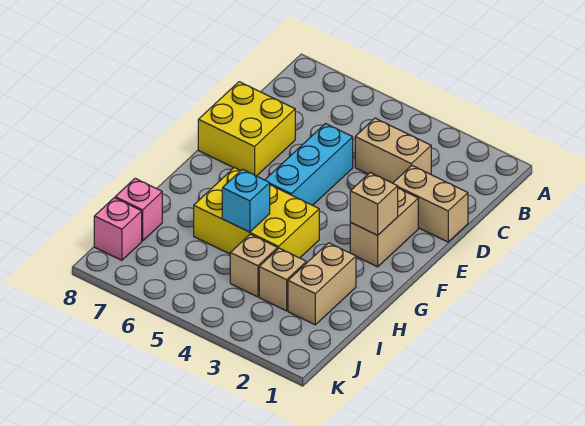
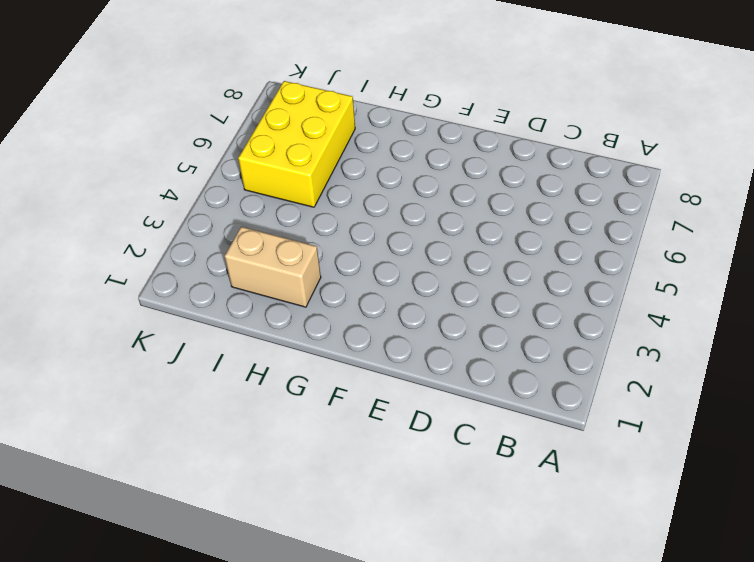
yellow brick I5:J7 level 1 -> yellow brick G4:H6 level 1
none -> tan brick C3:C4 level 1
none -> tan brick D1:D2 level 1
none -> cyan brick D5:F5 level 1

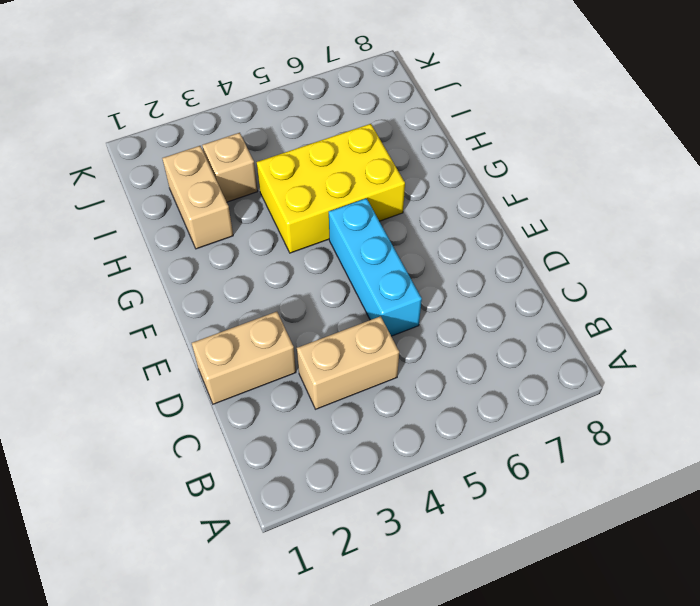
none -> yellow brick D7:E8 level 1
none -> tan brick E2:F2 level 1
none -> tan brick I4 level 1

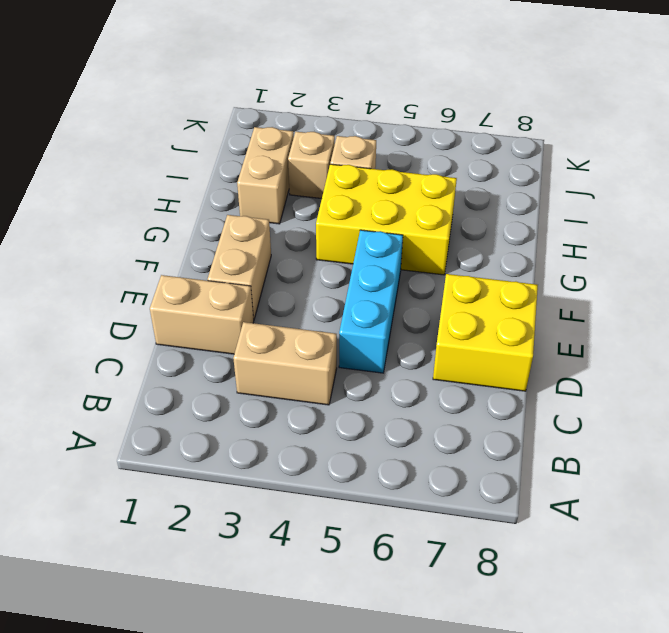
none -> pink brick I8 level 1
none -> pink brick J8 level 1
none -> tan brick F2 level 2

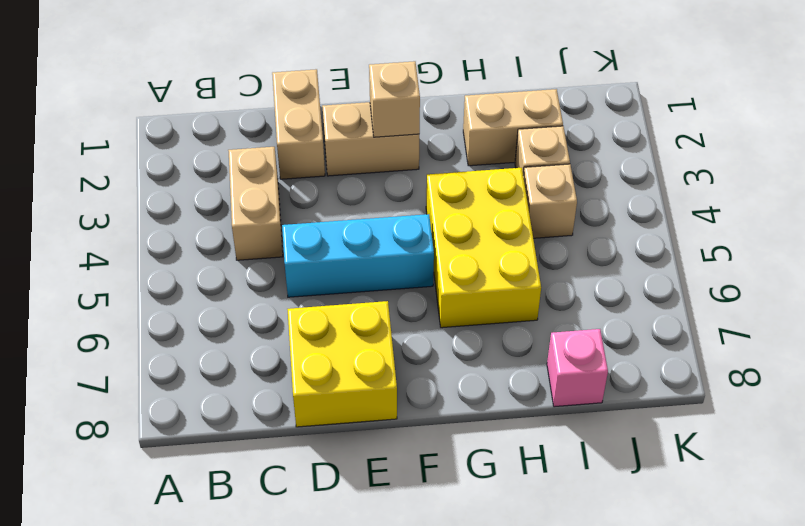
none -> pink brick J8 level 1
none -> cyan brick H5 level 2

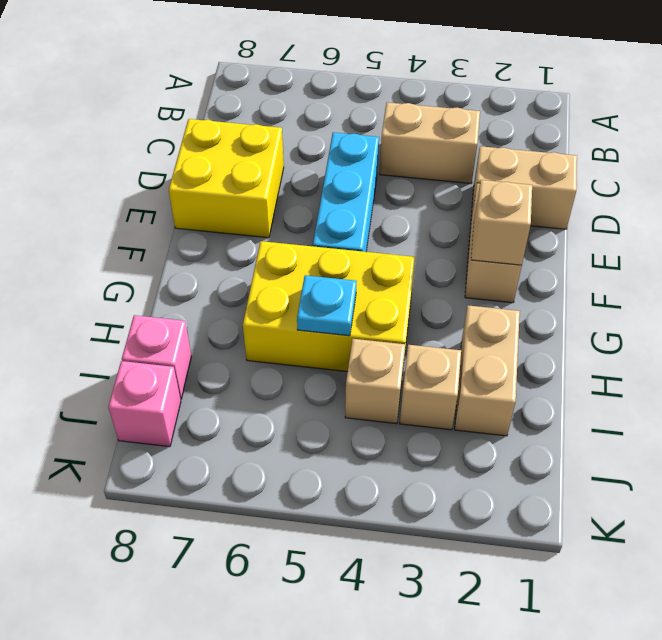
cyan plate H5 level 2 -> cyan brick H5 level 2

